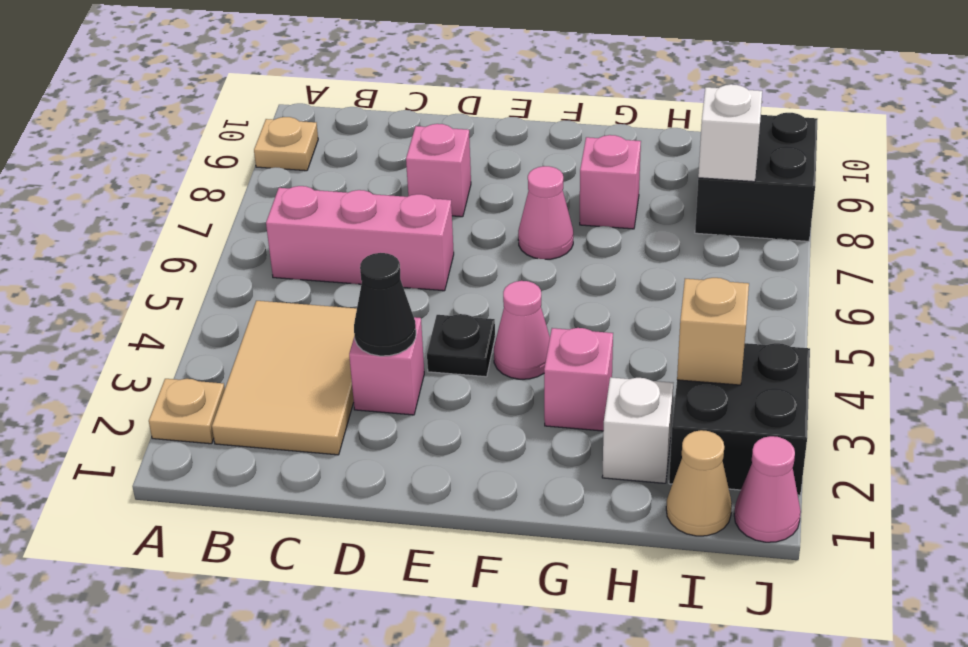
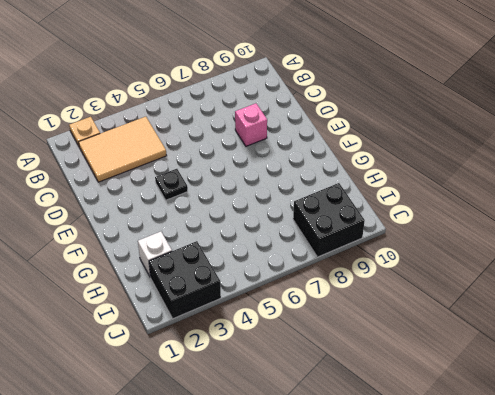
none -> tan plate A9 level 1
none -> pink brick B6:D6 level 1
none -> pink brick D3 level 1

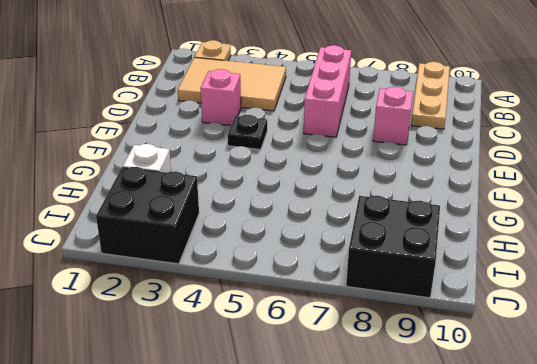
tan plate A9:C9 level 1 -> tan plate A9 level 1
none -> pink cone F4 level 1
none -> pink cone F7 level 1
none -> pink brick G3 level 1

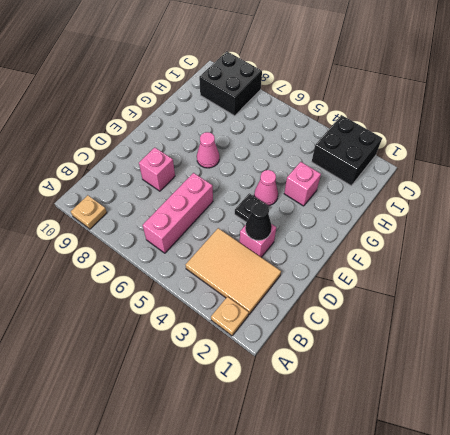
none -> pink brick G8 level 1
none -> white brick H2 level 1
none -> tan cone I1 level 1

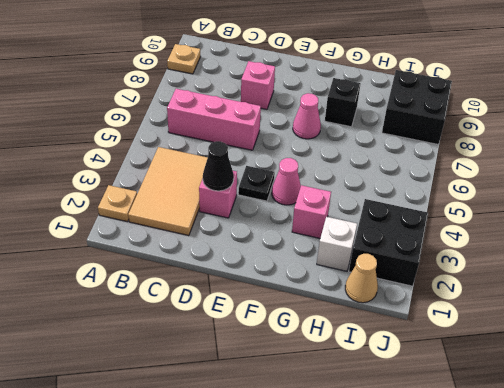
black brick G8 level 1 -> pink brick G8 level 1
none -> pink cone J1 level 1
none -> tan brick I3 level 2
none -> white brick I8 level 2

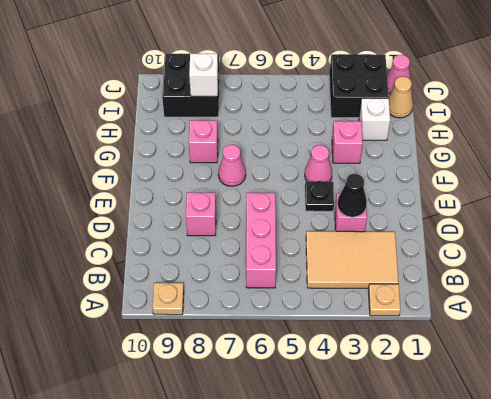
none -> tan brick I3 level 2

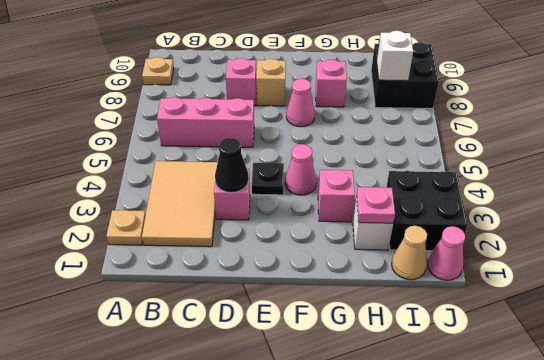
tan brick E8 level 1 -> tan brick I3 level 2
pink plate H2 level 2 -> none

